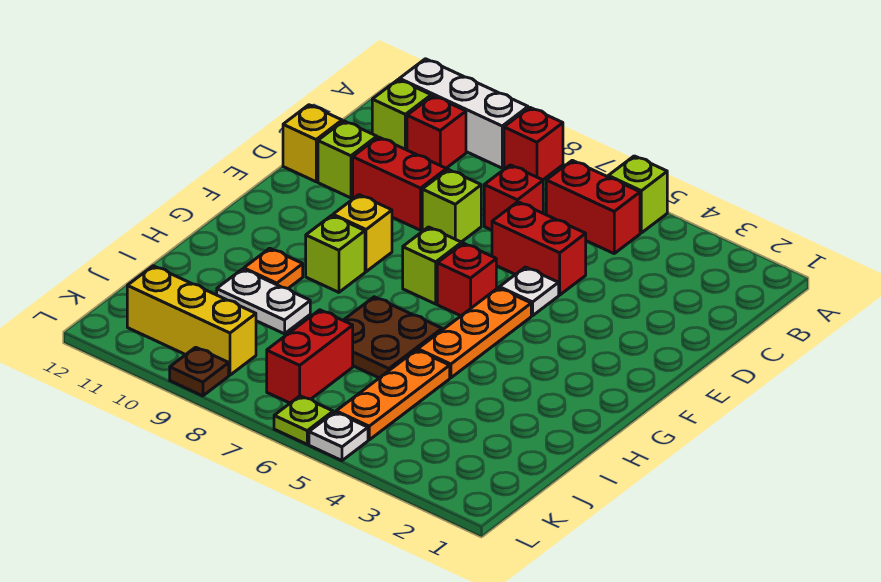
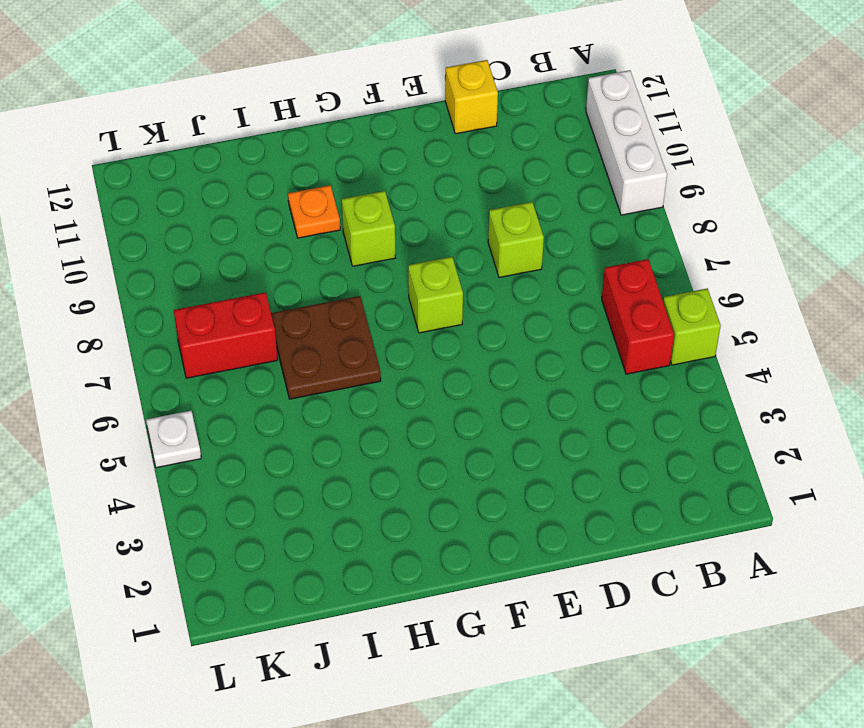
none -> red brick A8 level 1
none -> red brick B10 level 1
none -> lime brick B11 level 1

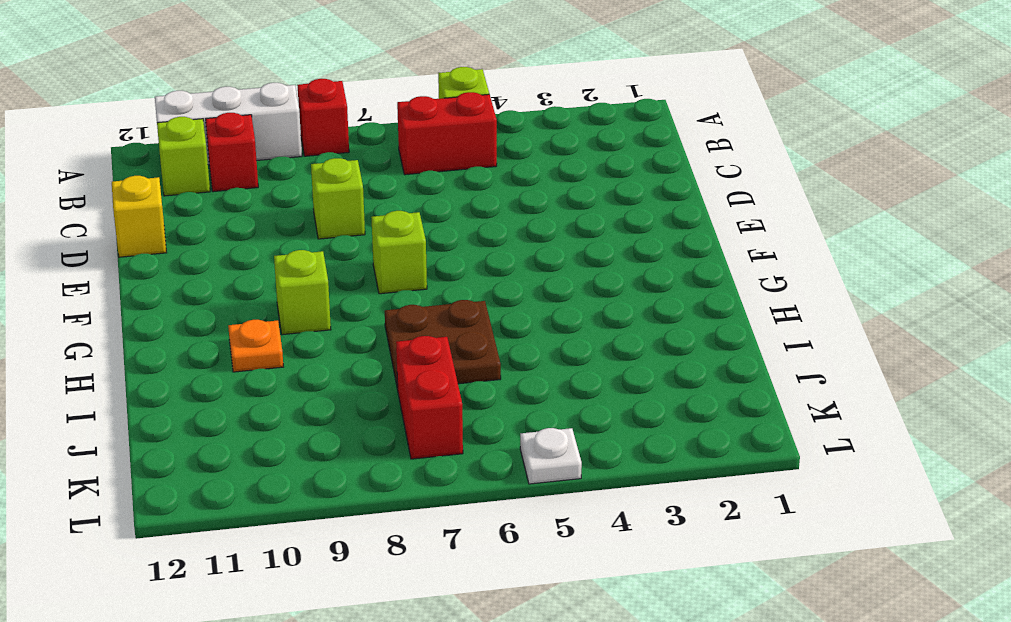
none -> red brick C7 level 1
none -> red brick D5:D6 level 1
none -> red brick D9:D10 level 1

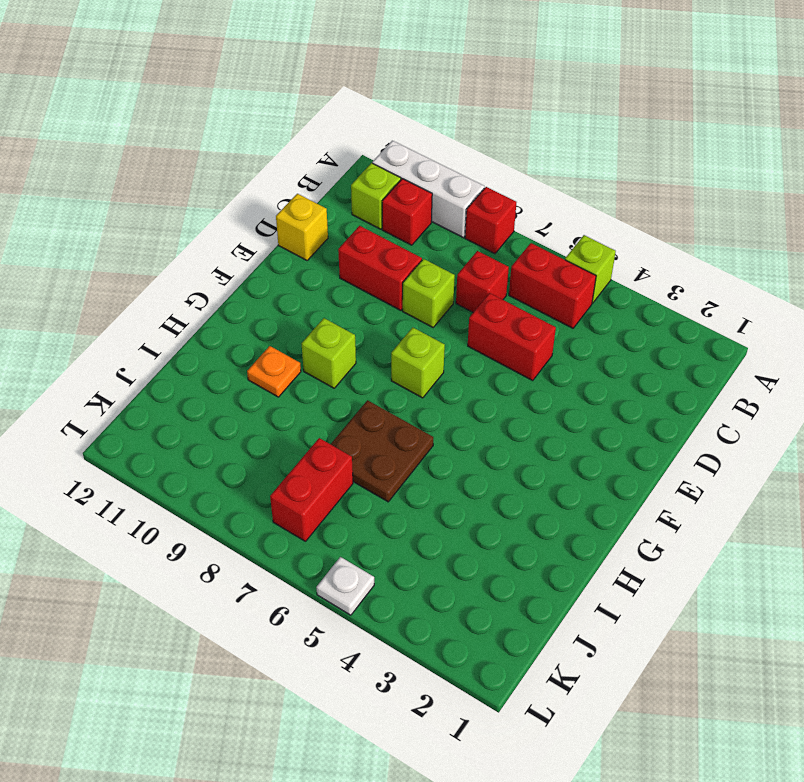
none -> lime brick D11 level 1
none -> white plate E5 level 1
none -> orange plate F5:H5 level 1

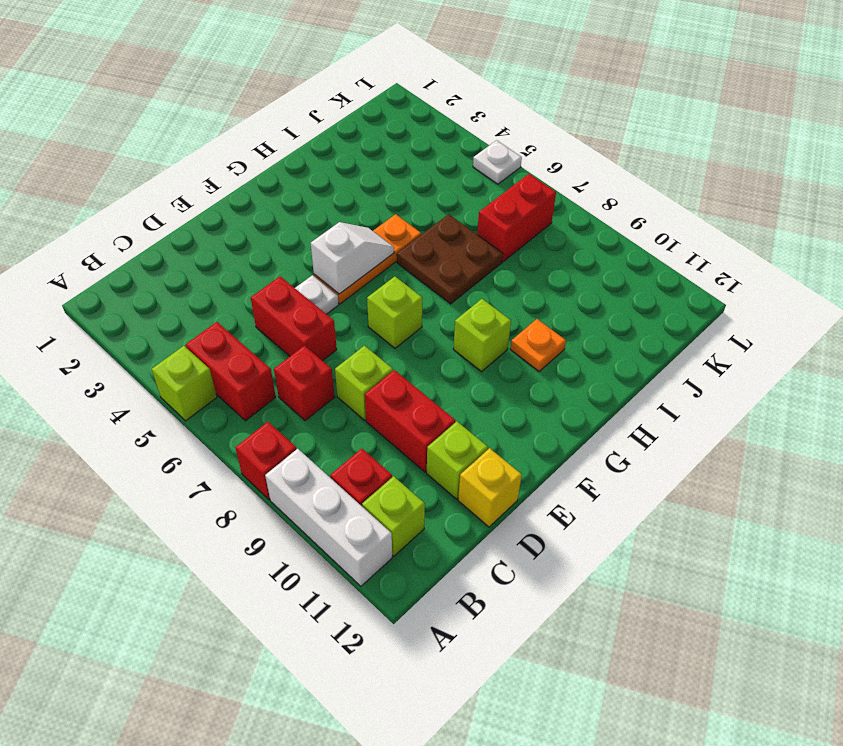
white slope F5:G5 level 2 top F -> none
none -> red brick F6 level 1
none -> yellow brick F9 level 1
none -> orange plate I5:K5 level 1

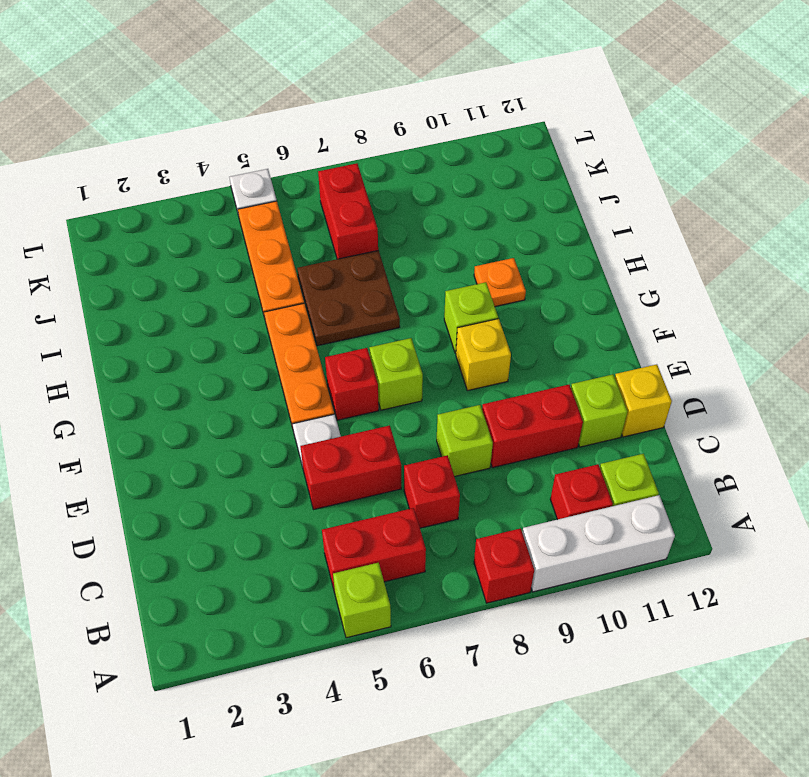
none -> white plate I9:I10 level 1
none -> yellow brick K9:K11 level 1
none -> lime plate L6 level 1

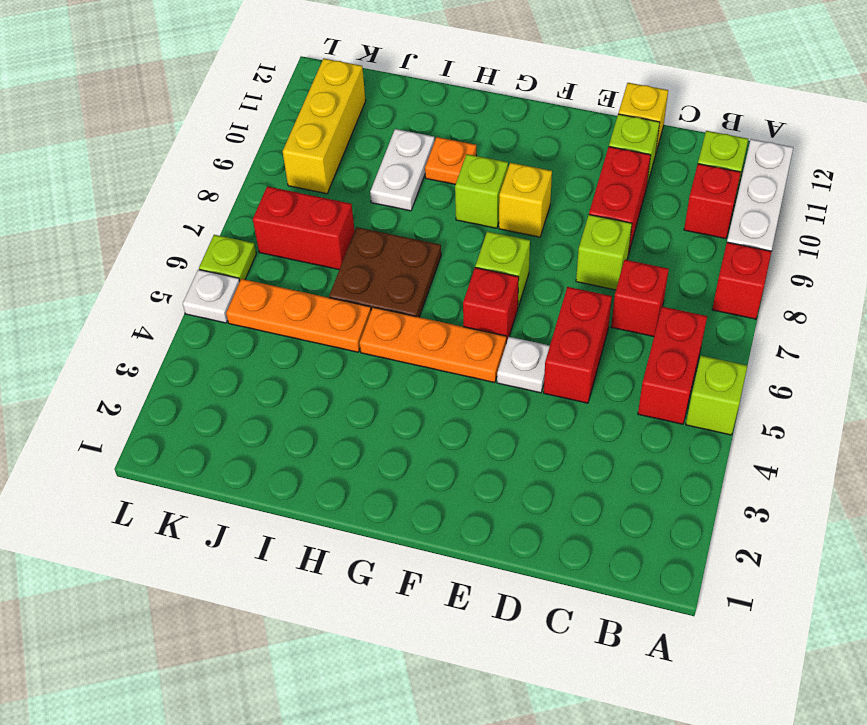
none -> brown plate L9 level 1

